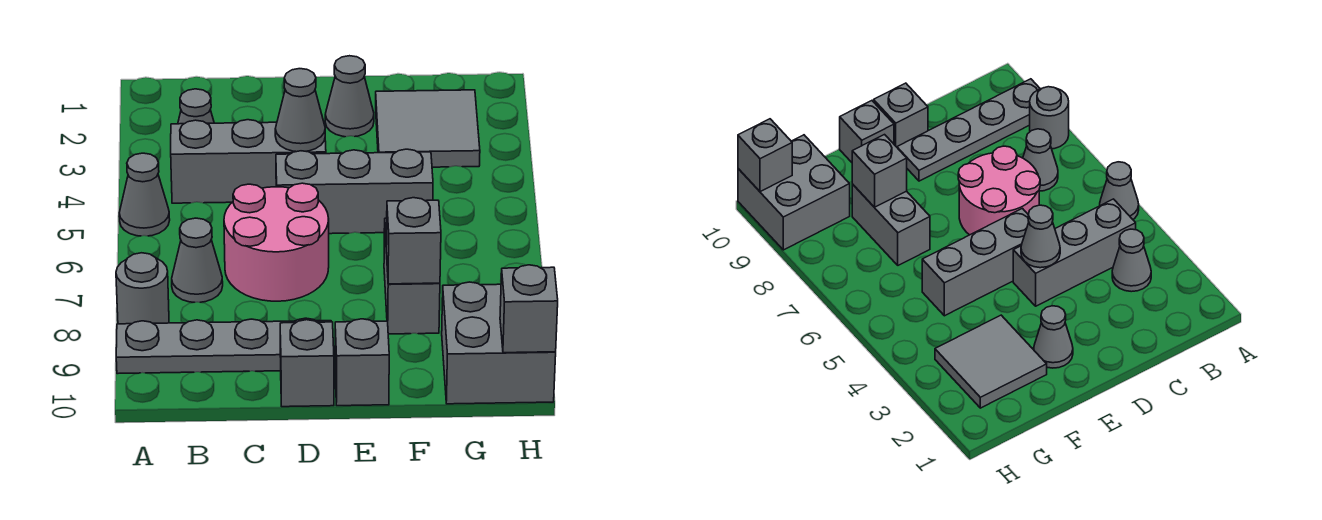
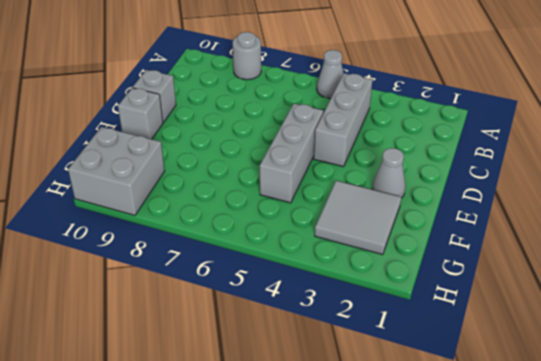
none -> grey plate A9:D9 level 1
none -> grey cone B3 level 1
none -> grey cone B7 level 1

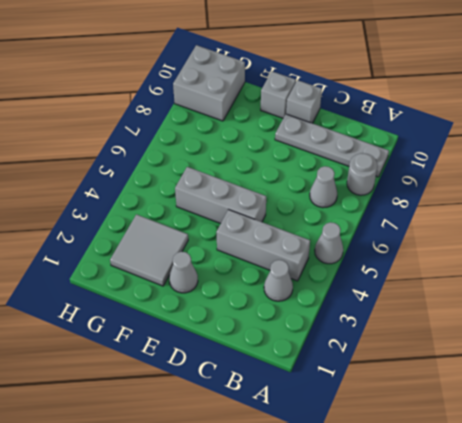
none -> pink round brick C6:D7 level 1
none -> grey brick F7:F8 level 1
none -> grey cone D4 level 2

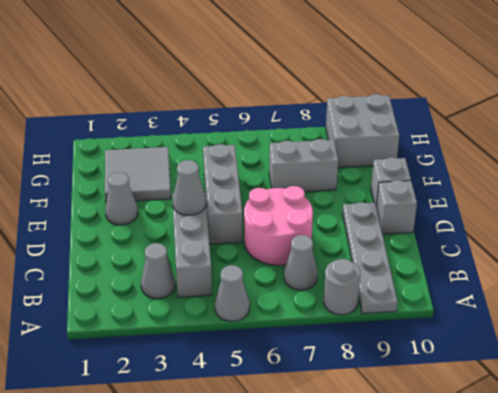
none -> grey brick F8 level 2
none -> grey brick H10 level 2

